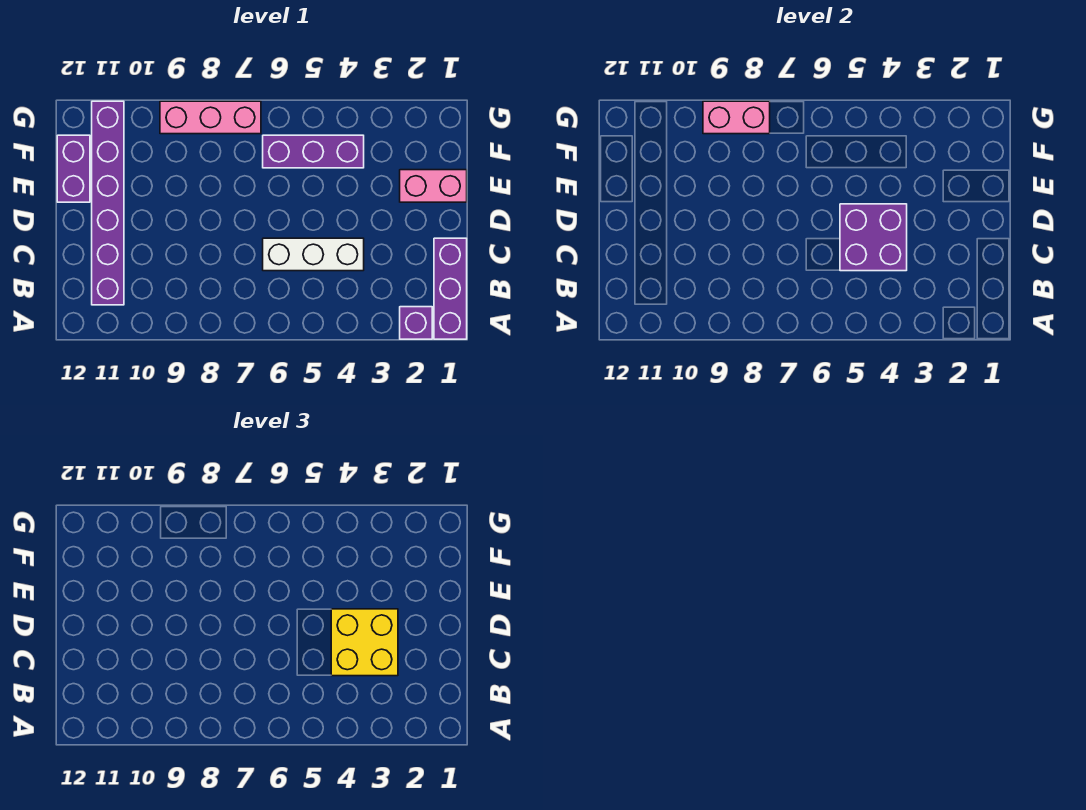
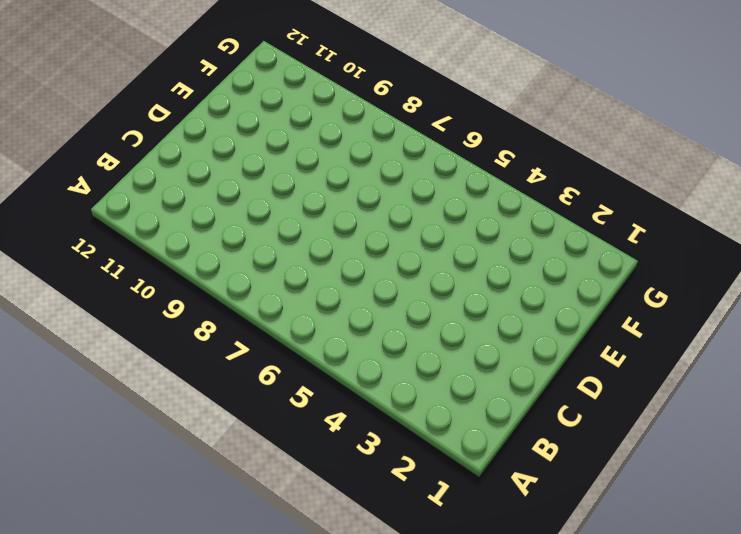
none -> purple brick A1:C1 level 1
none -> purple brick A2 level 1

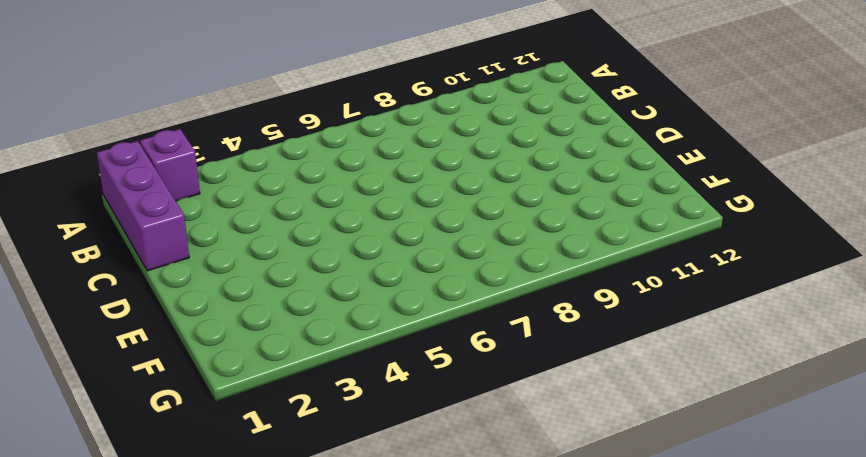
none -> purple brick B11:G11 level 1
none -> white brick C4:C6 level 1

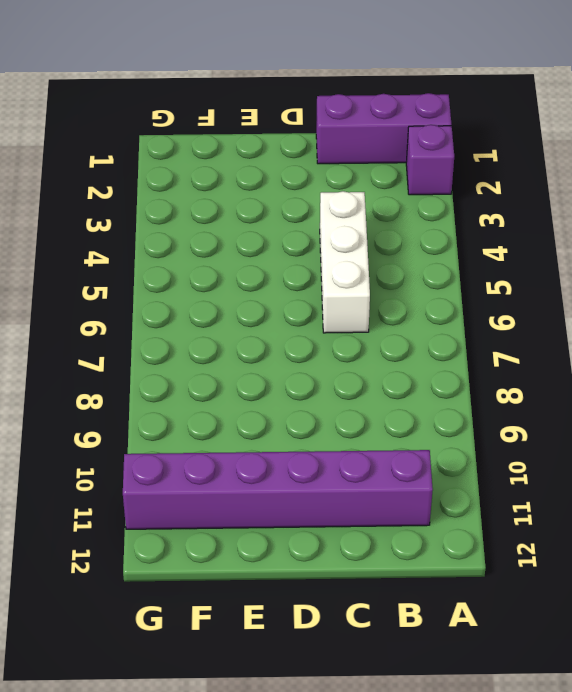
none -> pink brick E1:E2 level 1
none -> purple brick E12:F12 level 1

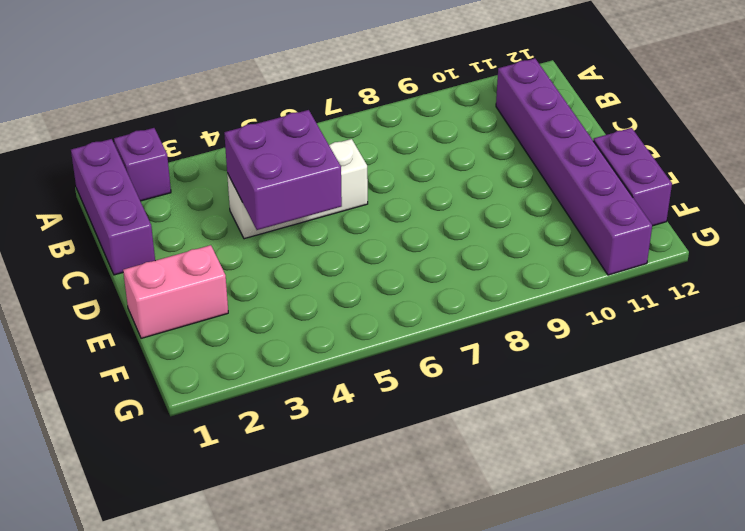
none -> purple brick F4:F6 level 1
none -> pink brick G7:G9 level 1

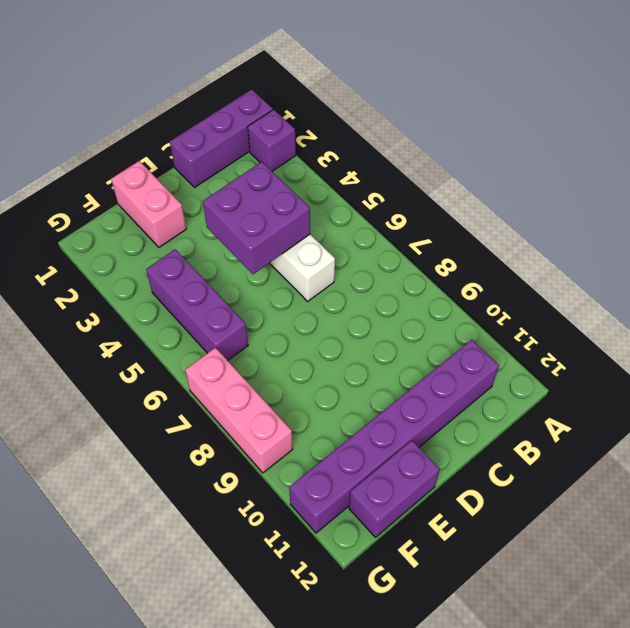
none -> pink brick G8:G9 level 2
none -> yellow brick C3:D4 level 3

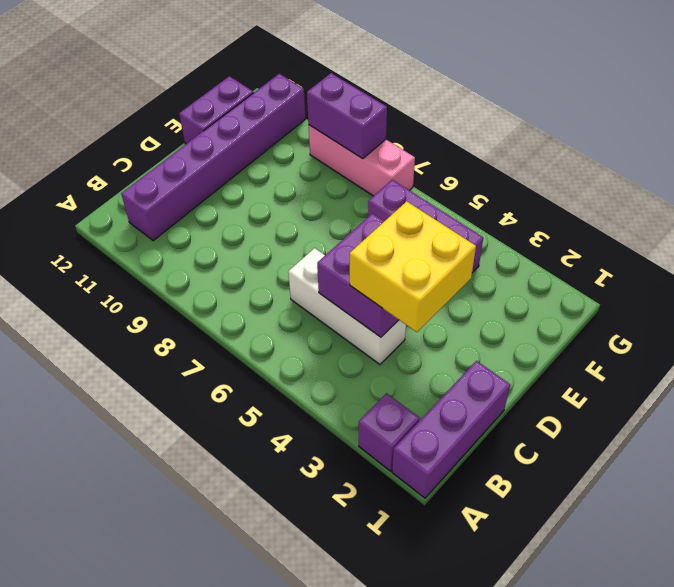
purple brick G8:G9 level 2 -> pink brick G8:G9 level 2
none -> pink brick E1:E2 level 1

